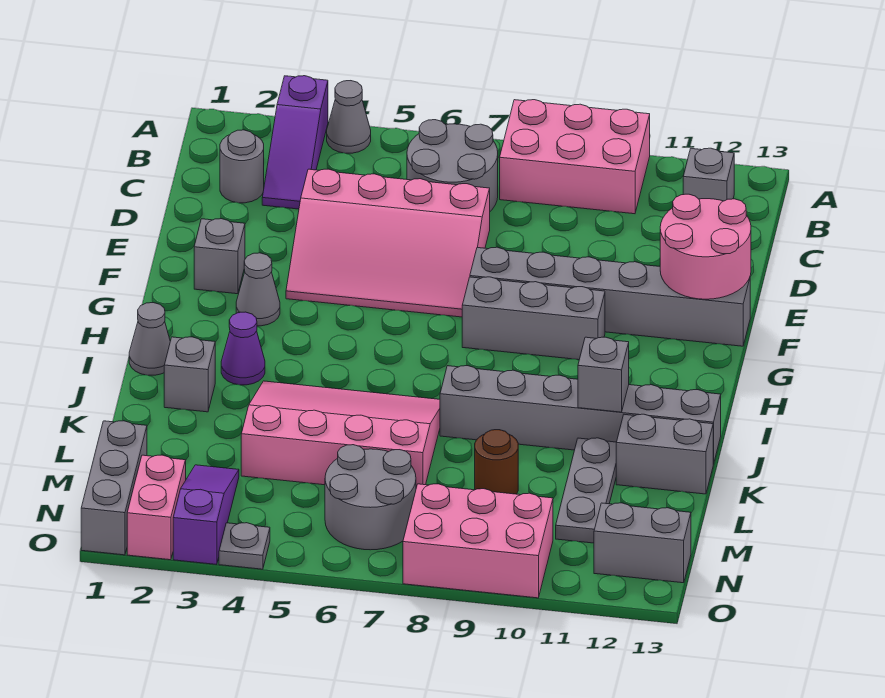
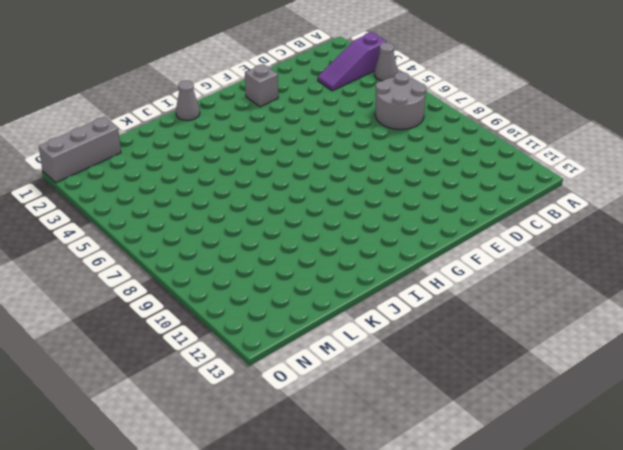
none -> pink brick A8:B10 level 1
none -> grey brick B12 level 1
none -> grey round brick C2 level 1

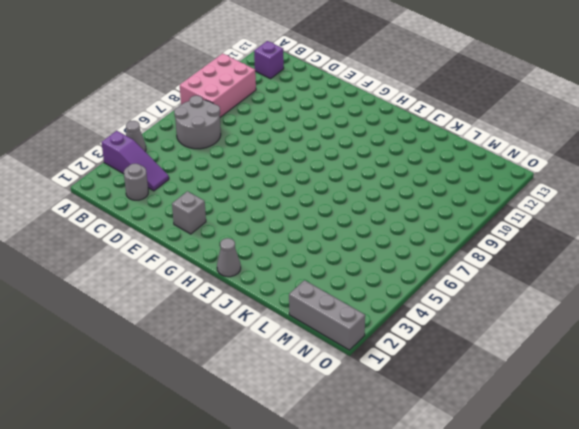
purple brick B12 level 1 -> grey brick B12 level 1
none -> pink slope D4:F7 level 1 top D
none -> grey brick F8:F13 level 1
none -> grey cone G3 level 1

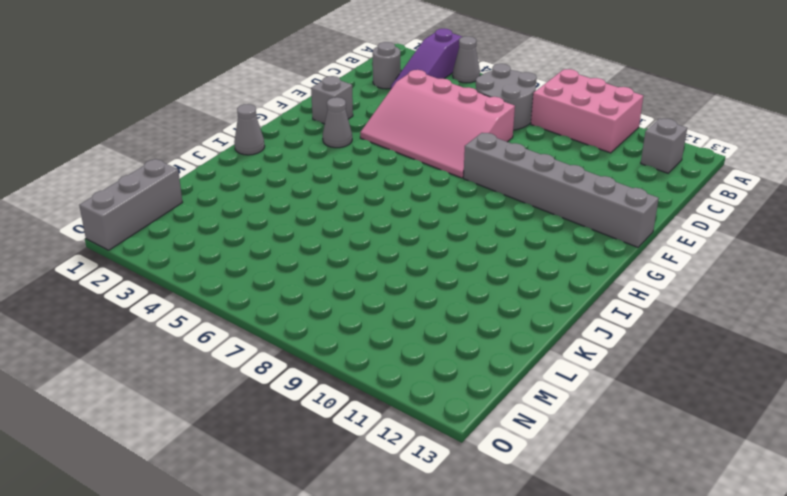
none -> grey brick G8:G10 level 1
none -> purple cone I3 level 1
none -> grey brick J2 level 1

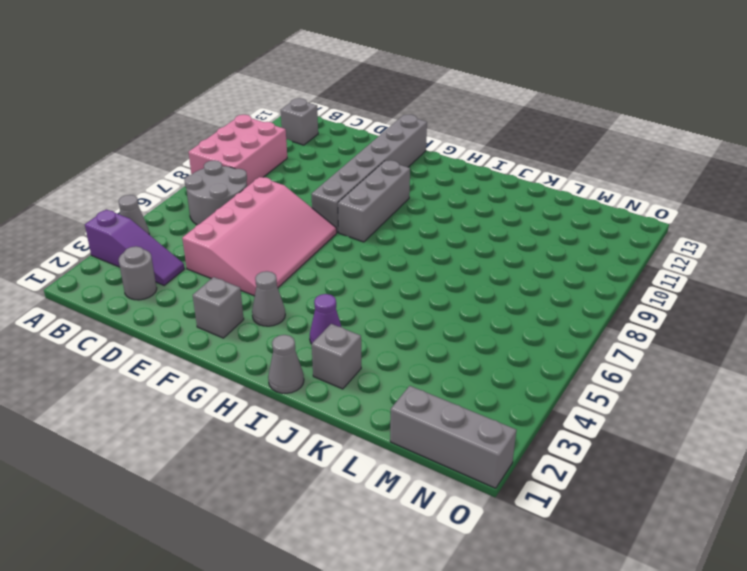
none -> pink slope J4:L7 level 1 top L
none -> grey brick J8:J13 level 1
none -> grey plate K11:M11 level 1

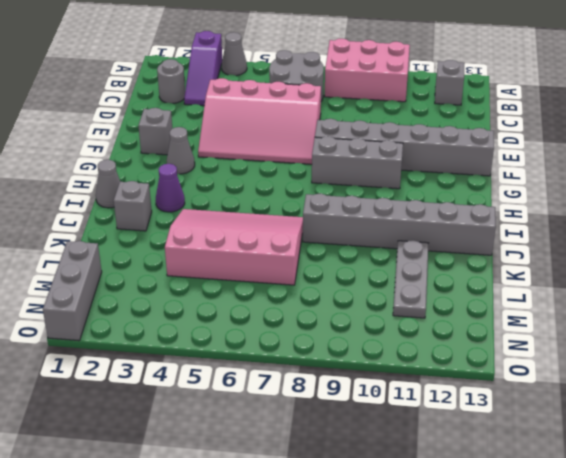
none -> grey brick K12:K13 level 1
none -> brown round brick L9 level 1
none -> purple slope M3:O3 level 1 top O

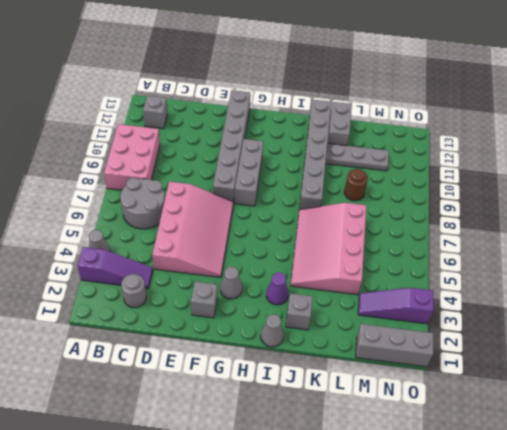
none -> grey round brick M6:N7 level 1
none -> pink brick N2:O2 level 1
none -> pink brick N8:O10 level 1

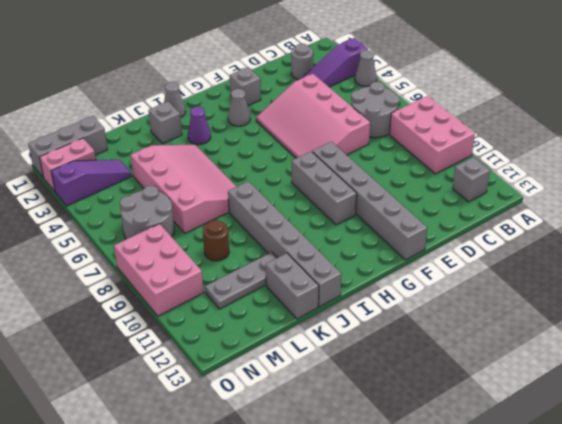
none -> grey brick N12:N13 level 1
none -> grey plate O4 level 1
none -> pink round brick E12:F13 level 2

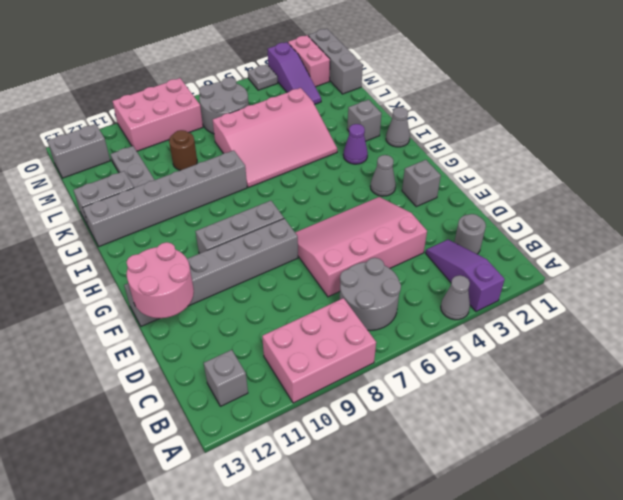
none -> grey brick J11 level 2

